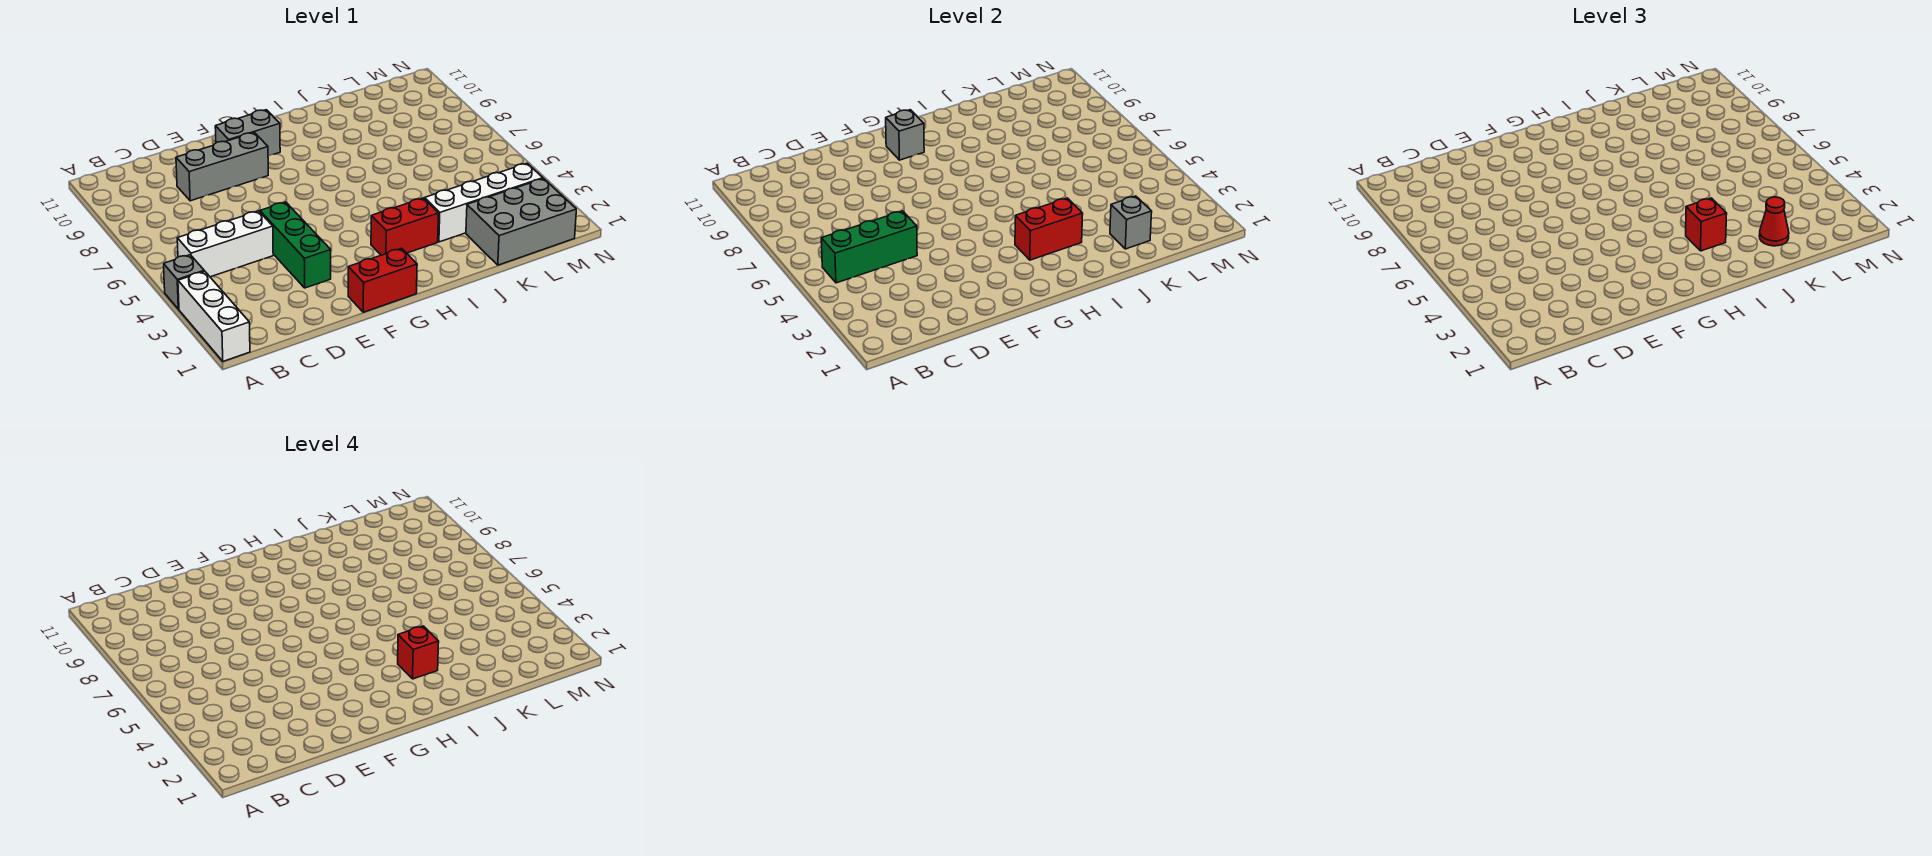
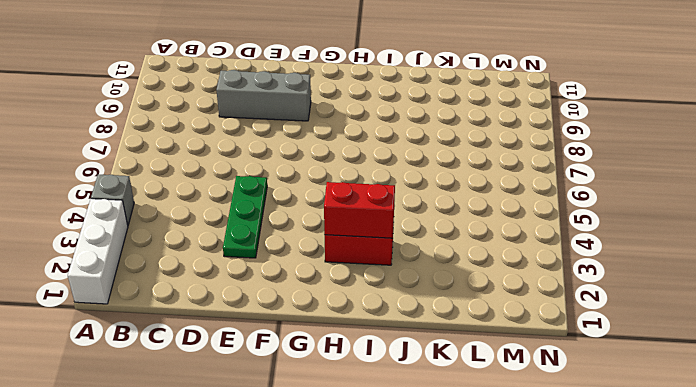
green plate E3:E5 level 1 -> green brick E3:E5 level 1
none -> white brick B5:D5 level 1
none -> red brick F1:G1 level 1
none -> grey brick F10:G10 level 1

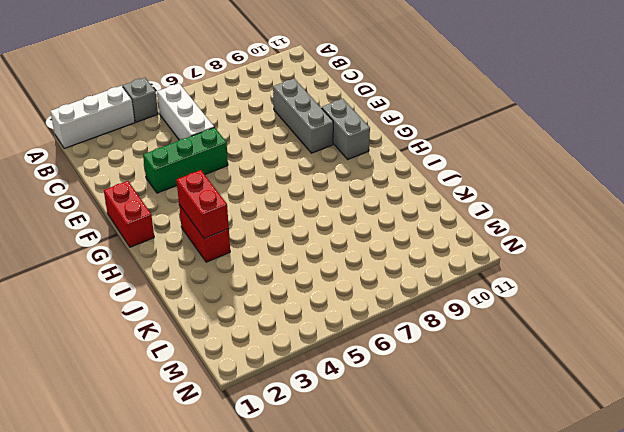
none -> white brick J3:M3 level 1
none -> grey brick K1:M2 level 1
none -> green brick B5:D5 level 2

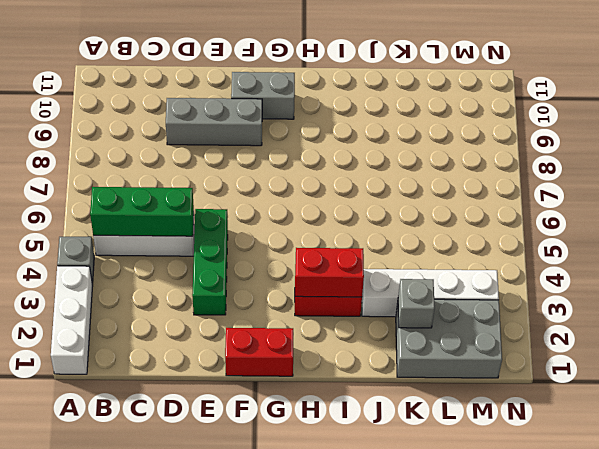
none -> grey brick G10 level 2
none -> red brick I3 level 3
none -> red cone K2 level 3

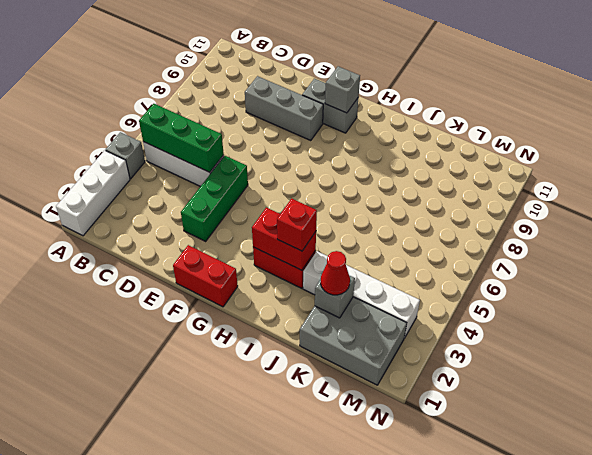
none -> red brick I3 level 4

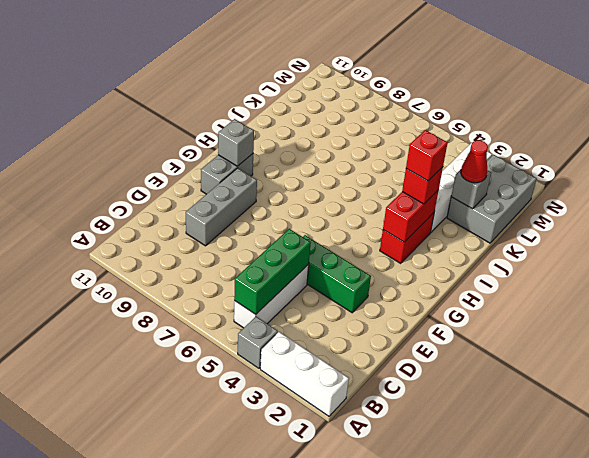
none -> red brick F1:G1 level 1

